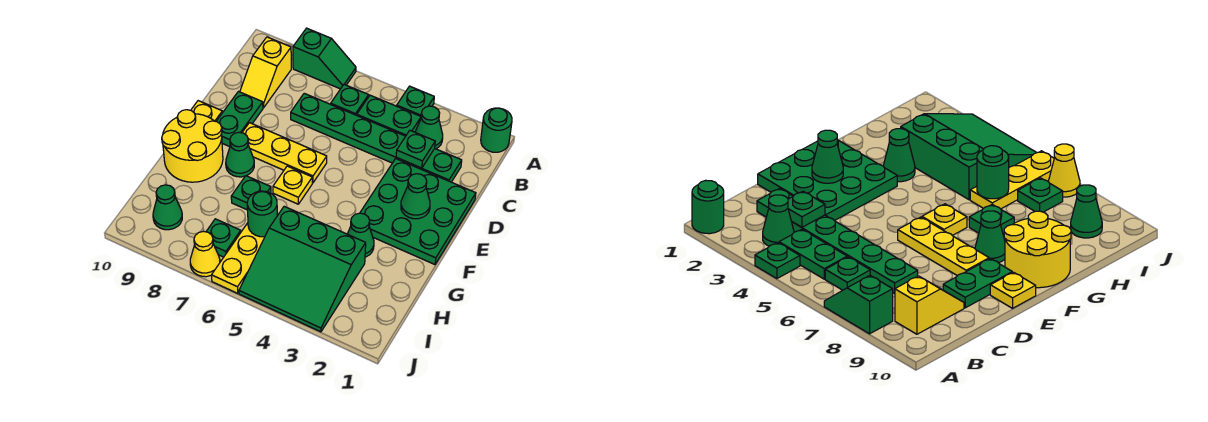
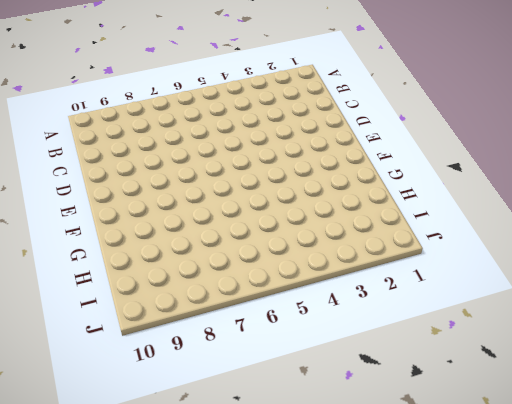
none -> green round brick A1 level 1
none -> green plate A4 level 1
none -> green slope A7:A8 level 1 top 8

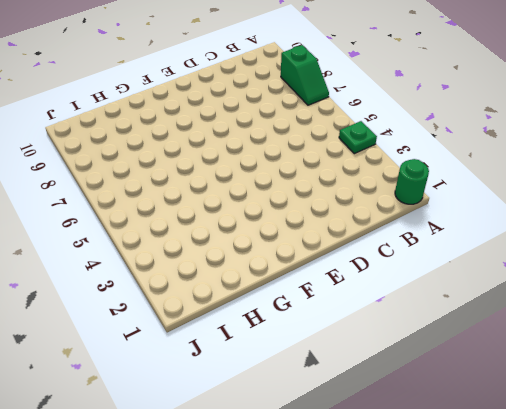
none -> green cone B3 level 1
none -> green plate B4:B5 level 1
none -> green plate B6 level 1

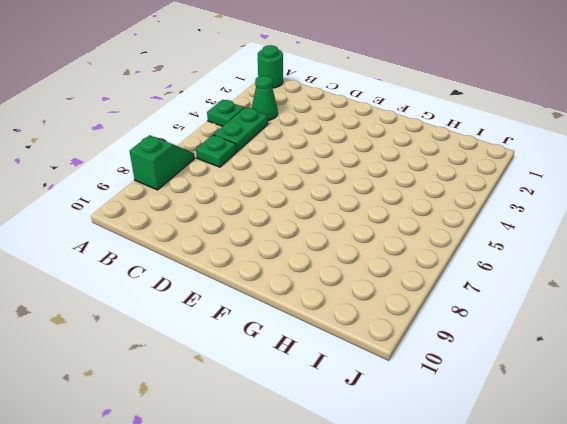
none -> yellow slope B9:C9 level 1 top B
none -> green plate C2:C7 level 1
none -> green plate D1:F3 level 1

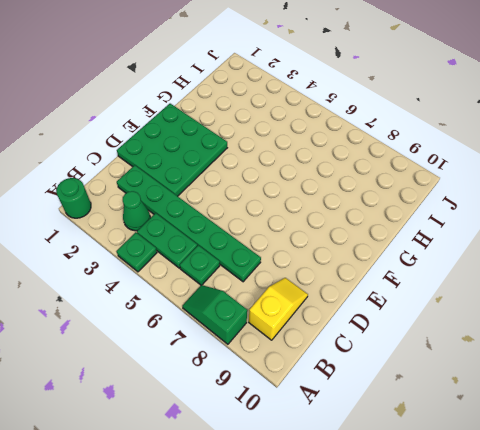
none -> green plate D9:E9 level 1
none -> yellow plate E6:E8 level 1
none -> yellow plate E10 level 1

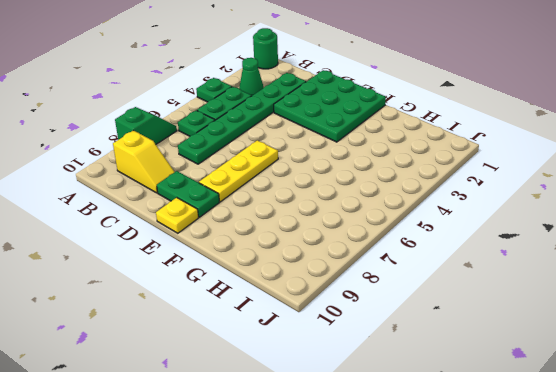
none -> yellow plate F6 level 1
none -> green cone F8 level 1
none -> yellow round brick F9:G10 level 1

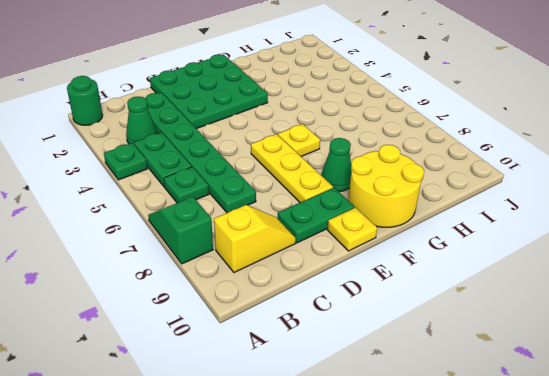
none -> green cone G3 level 1
none -> green plate G7 level 1
none -> green slope H3:J5 level 1 top H

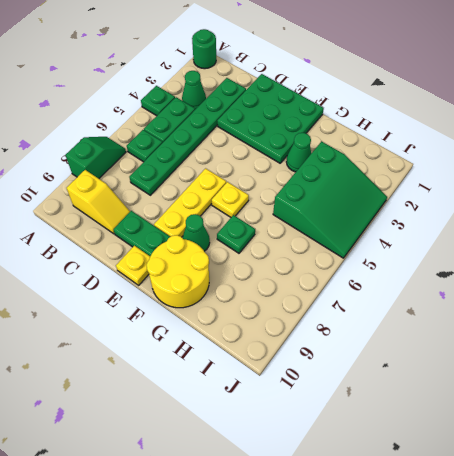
none -> yellow plate H6:J6 level 1
none -> green plate I7 level 1
none -> green cone I9 level 1

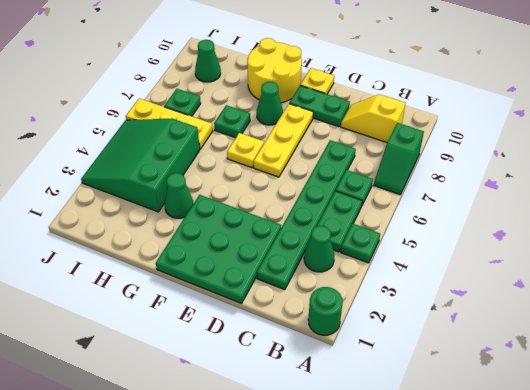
none -> yellow cone J7 level 1
none -> green plate C3 level 2
none -> green cone E2 level 2

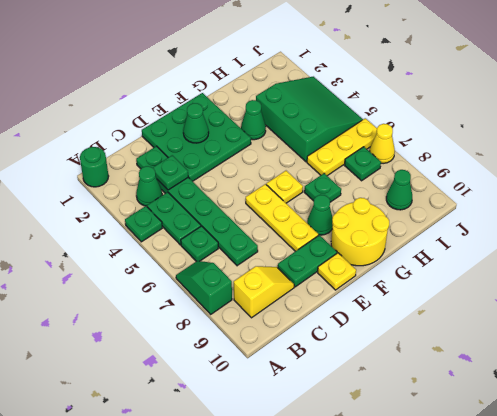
none -> green round brick H6 level 2

